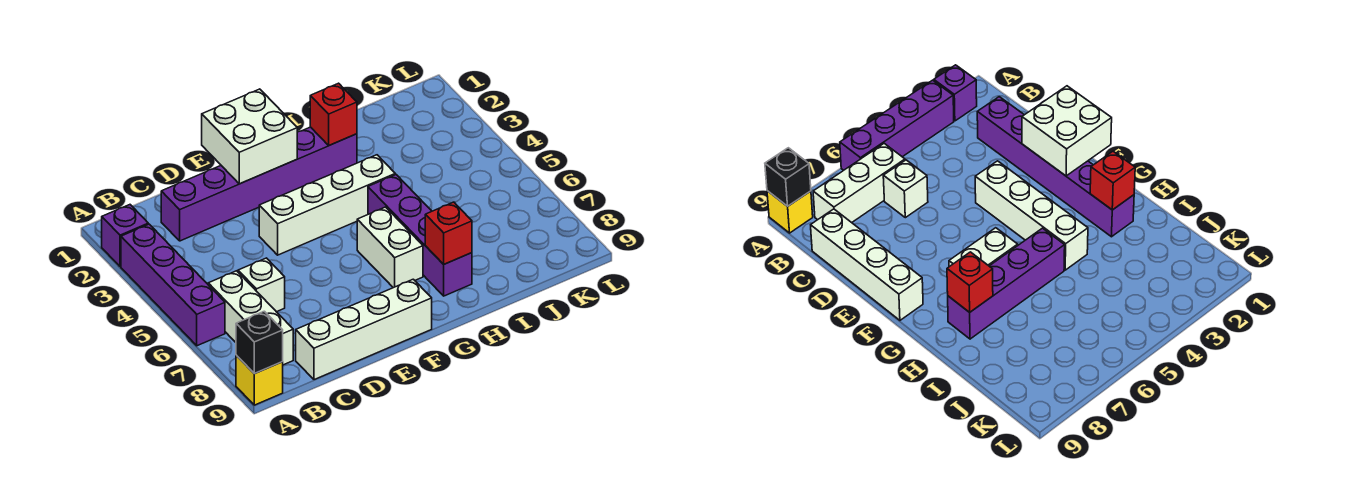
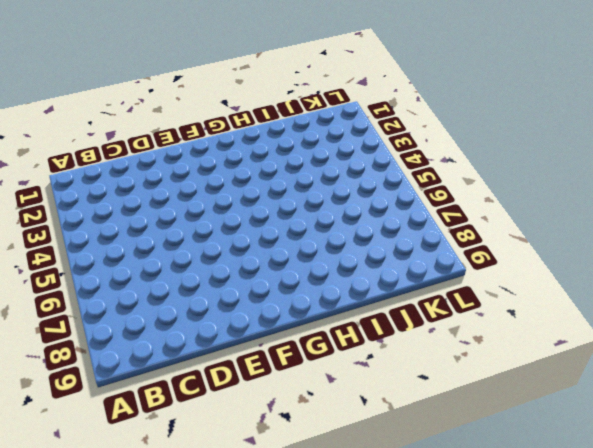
none -> purple brick A2 level 1
none -> purple brick A3:A6 level 1
none -> yellow brick A9 level 1

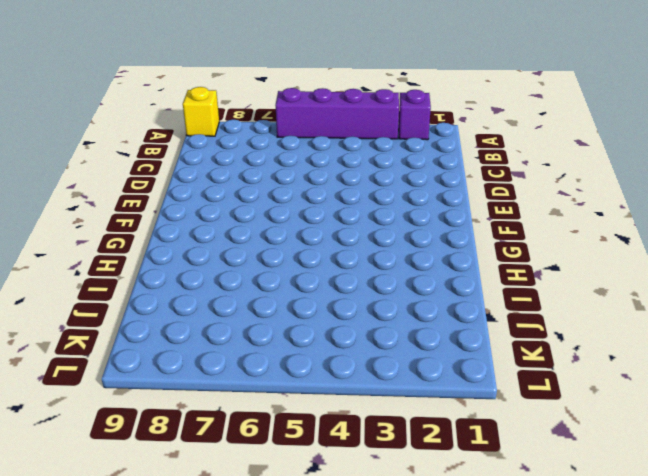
none -> white brick B6:B8 level 1
none -> purple brick C2:H2 level 1
none -> white brick C6 level 1

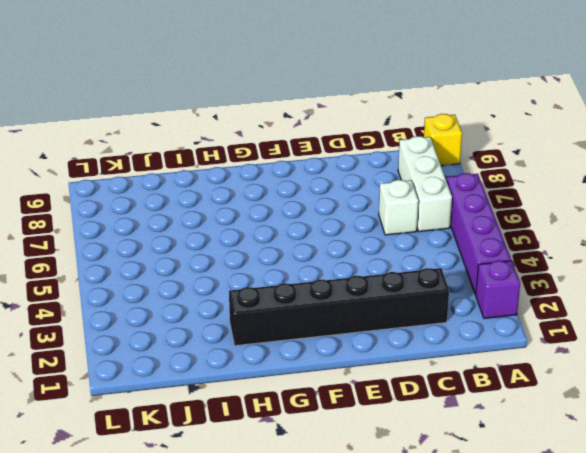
black brick C2:H2 level 1 -> purple brick C2:H2 level 1
none -> white brick C9:F9 level 1
none -> white brick E4:H4 level 1
none -> white brick G6:G7 level 1

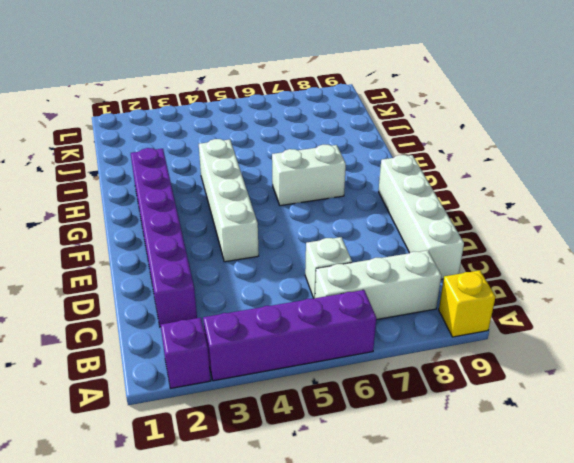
none -> purple brick H5:H8 level 1
none -> black brick A9 level 2
none -> white brick E1:F2 level 2

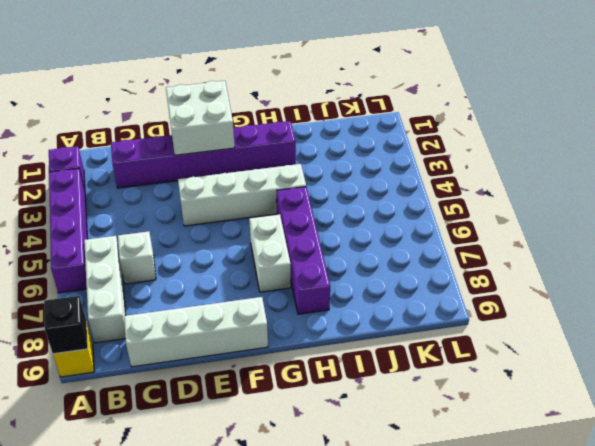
none -> red brick H2 level 2
none -> red brick H8 level 2

